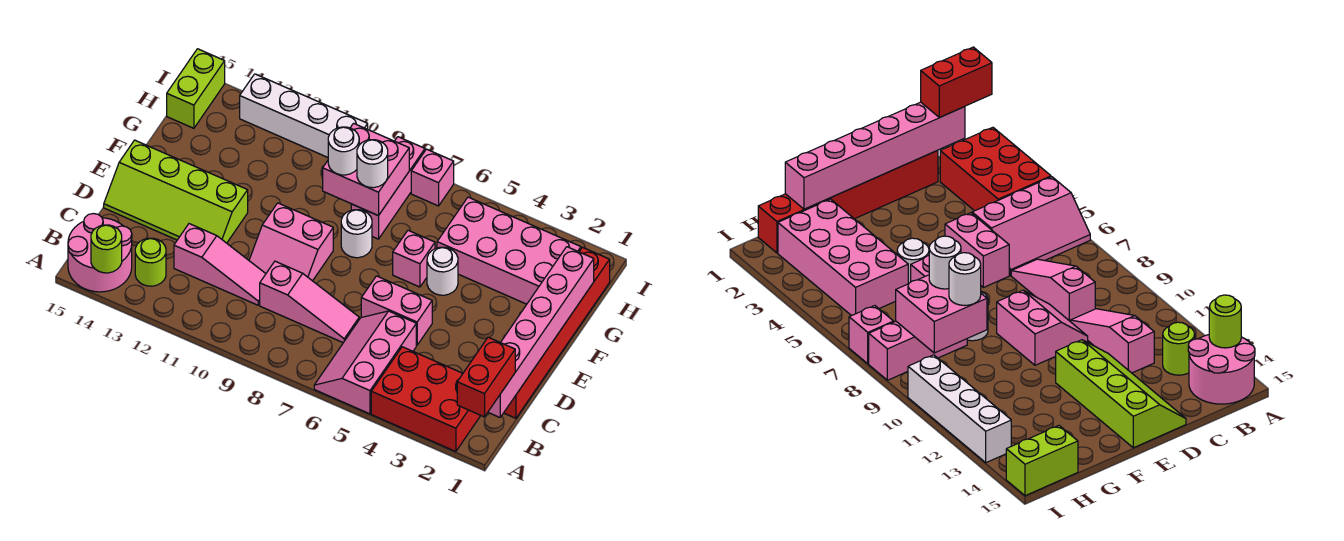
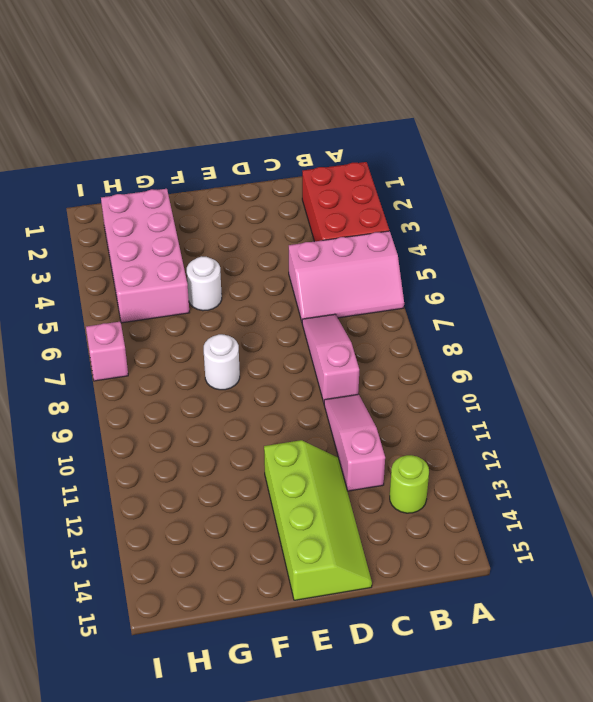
none -> pink round brick A14:B15 level 1
none -> red brick C1:H1 level 1
none -> pink brick D5:D6 level 1

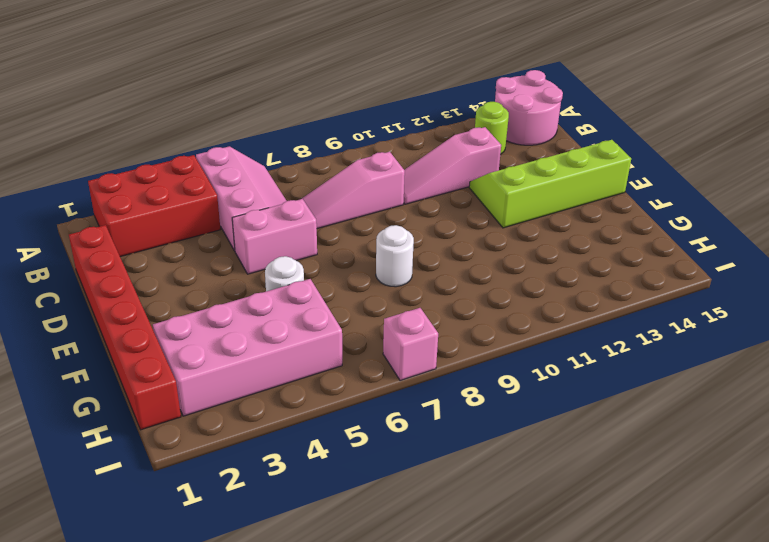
none -> pink slope D9:E10 level 1 top E
none -> pink brick F6 level 1
none -> pink brick G8:I8 level 1

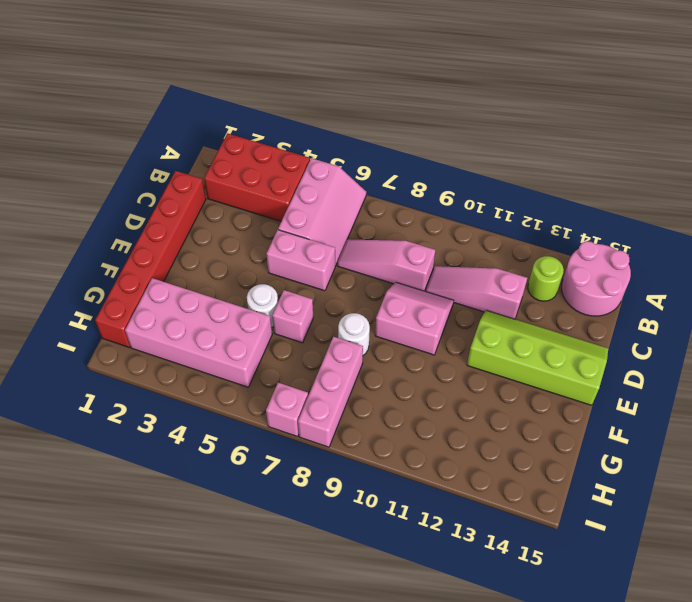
none -> lime brick H15:I15 level 1
none -> white brick I10:I13 level 1
none -> lime round brick A14 level 2

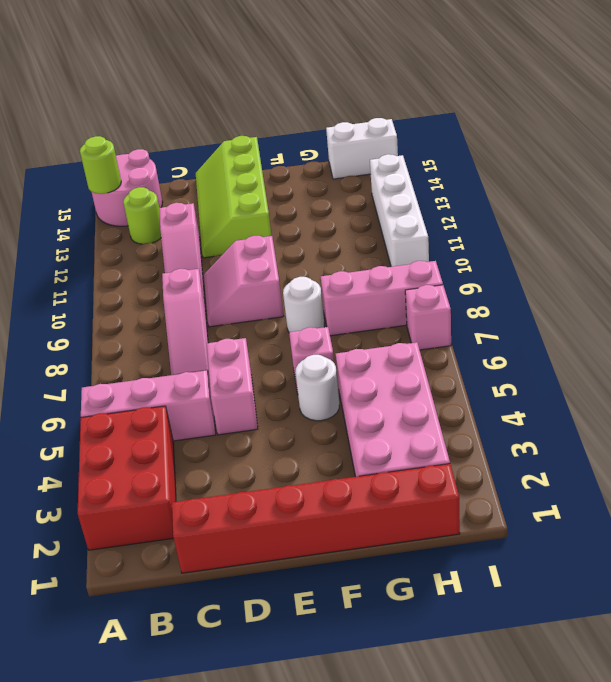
white brick H15:I15 level 1 -> lime brick H15:I15 level 1
none -> pink brick B1:G1 level 2
none -> pink brick G8:H9 level 2
none -> red brick A1:B1 level 3

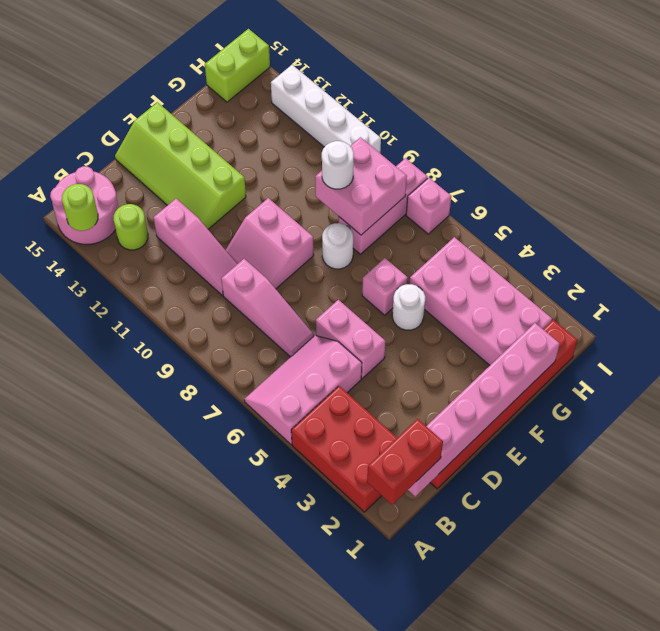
none -> white round brick G8 level 3

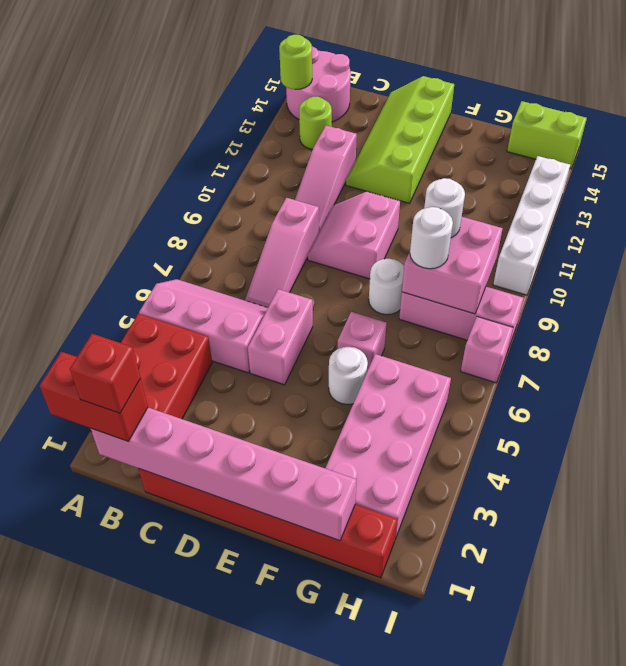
red brick B1 level 4 -> none

